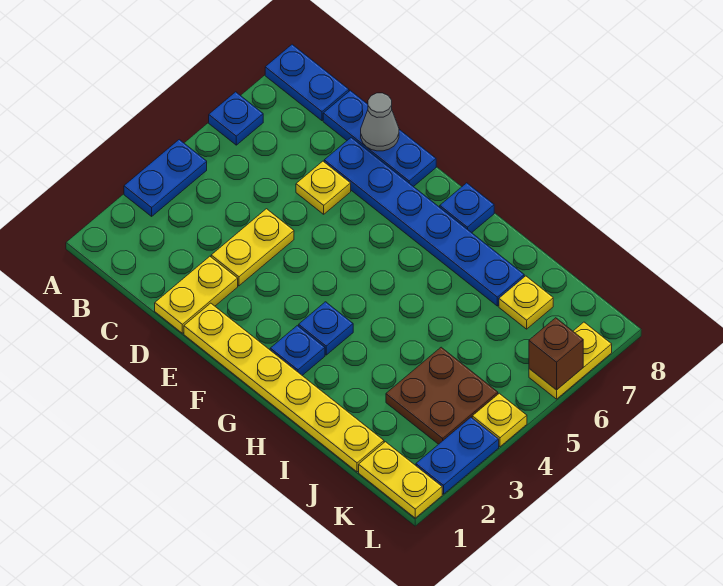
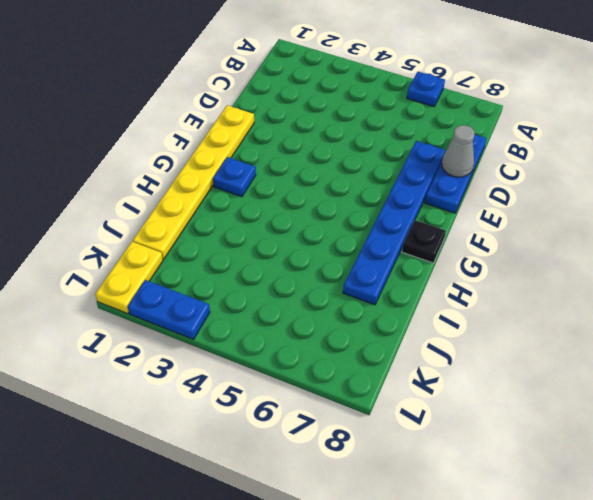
black plate G8 level 1 -> blue plate G8 level 1
none -> blue plate A3:A4 level 1
none -> blue plate A8:B8 level 1
none -> yellow plate D1:D2 level 1

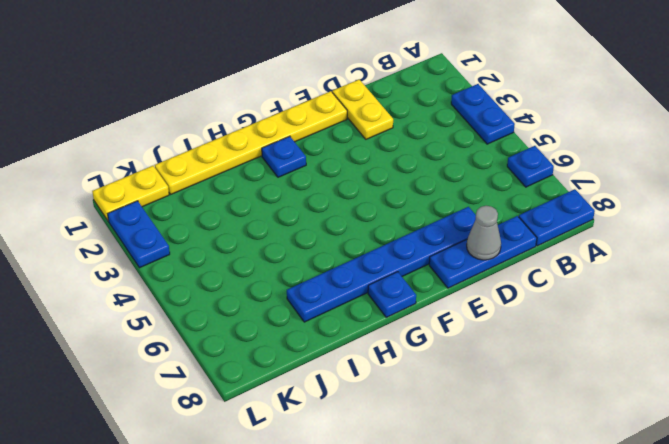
none -> yellow plate D3:D4 level 1
none -> yellow plate D6 level 1
none -> blue plate G3 level 1

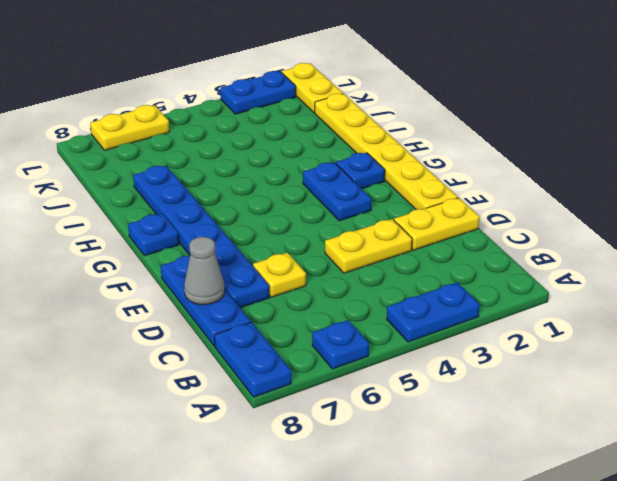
blue plate F3:G3 level 1 -> blue plate G3 level 1
none -> brown plate J3:K4 level 1
none -> yellow plate J7 level 1
none -> yellow plate L4 level 1

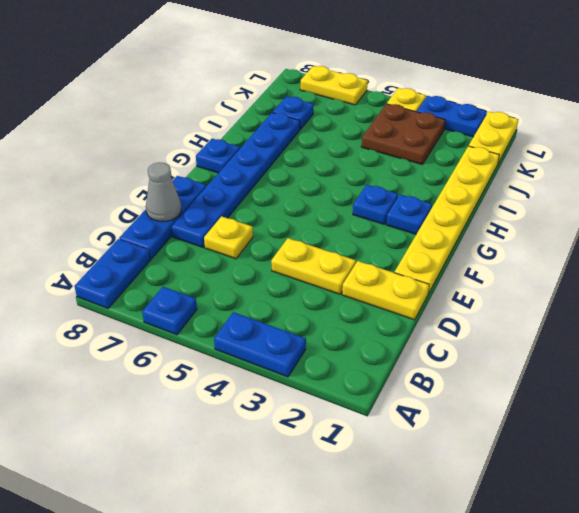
blue plate J7 level 1 -> yellow plate J7 level 1
none -> brown brick L6 level 2

